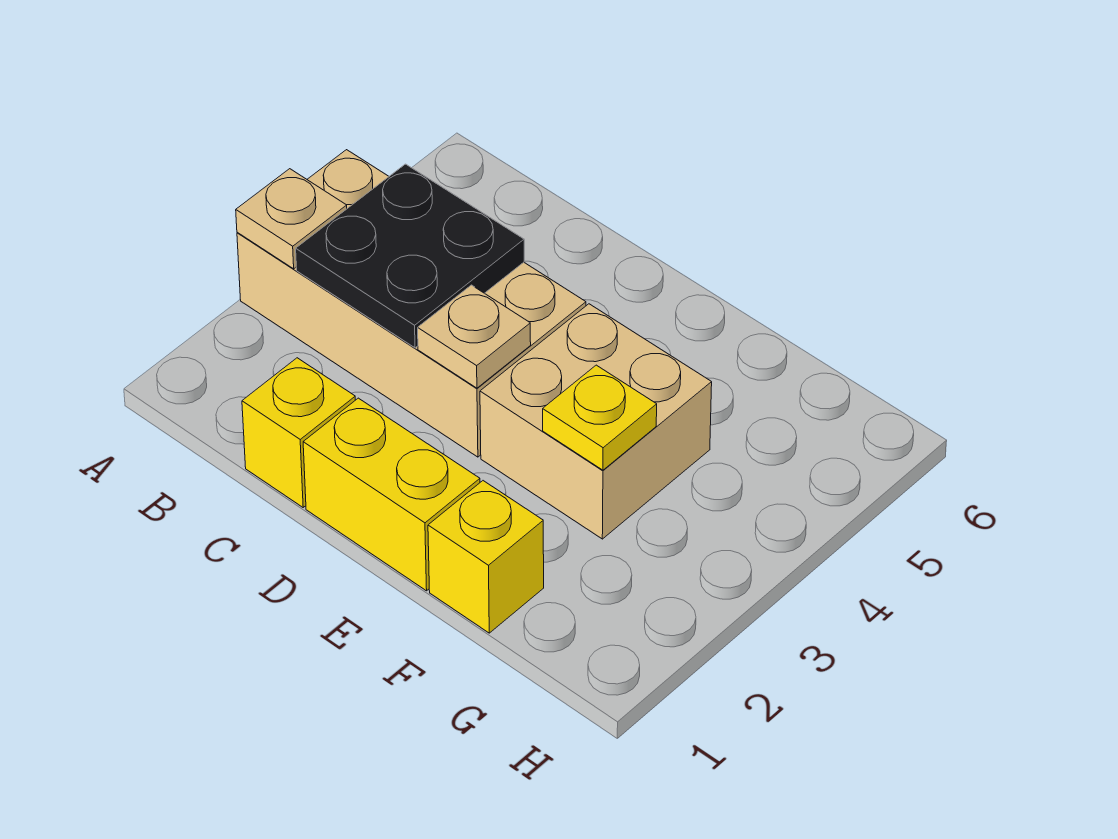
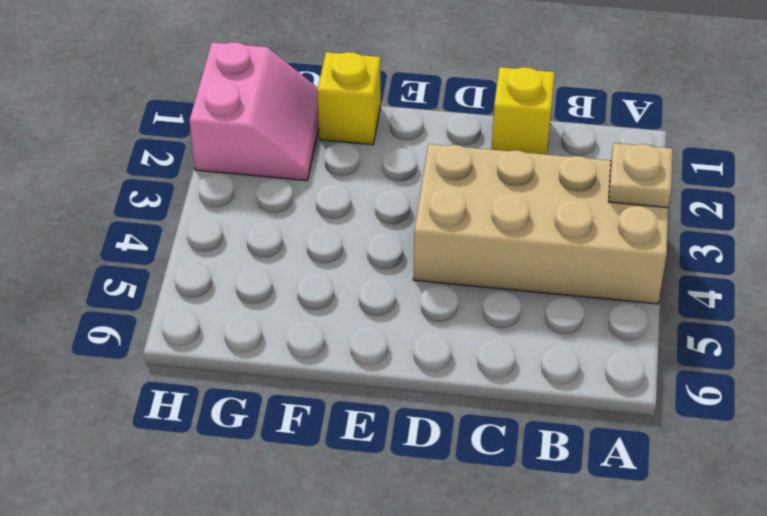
pink slope G1:H2 level 1 top H -> none
none -> yellow brick D1:E1 level 1
none -> tan brick E3:F4 level 1

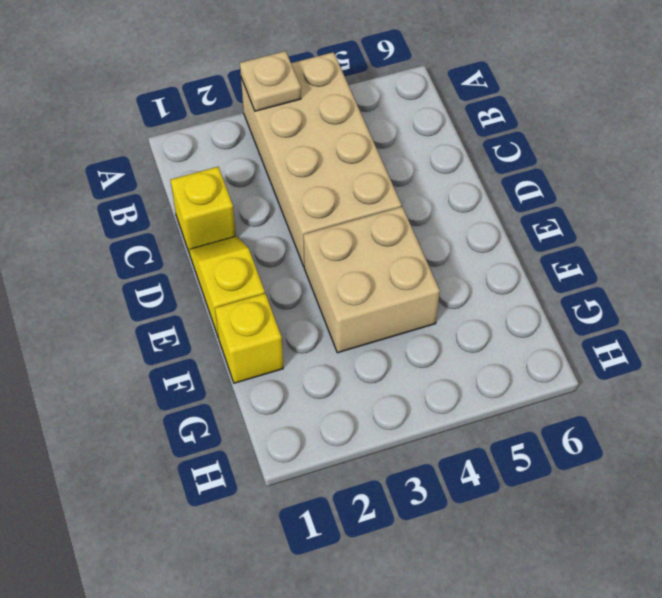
yellow slope D1:E1 level 1 top E -> yellow brick D1:E1 level 1
none -> black plate B3:C4 level 2
none -> tan plate D3 level 2

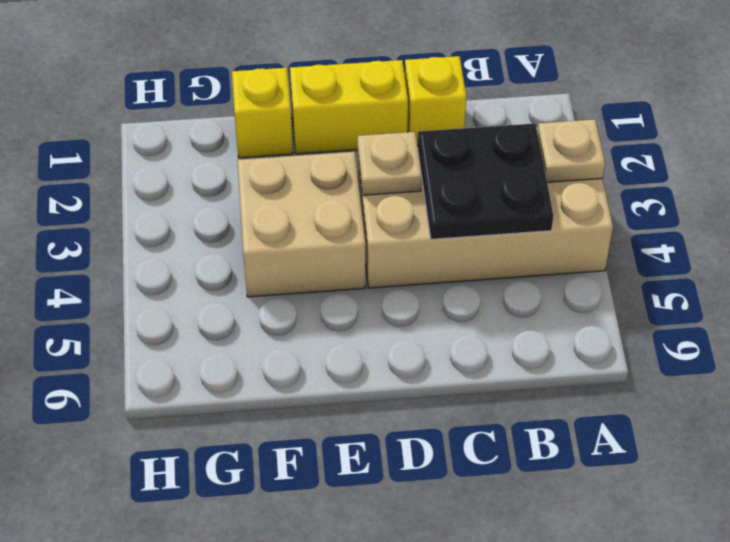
none -> yellow plate F3 level 2

